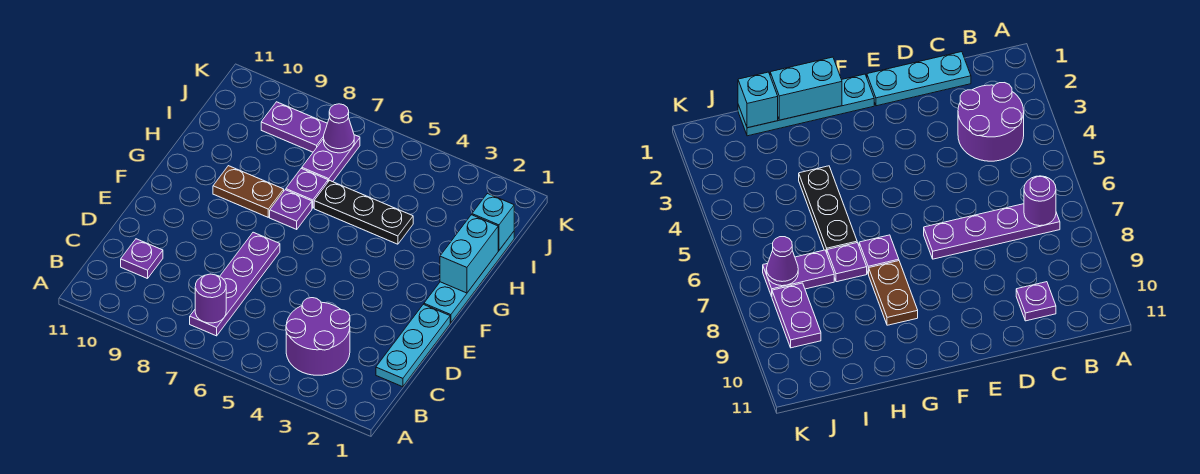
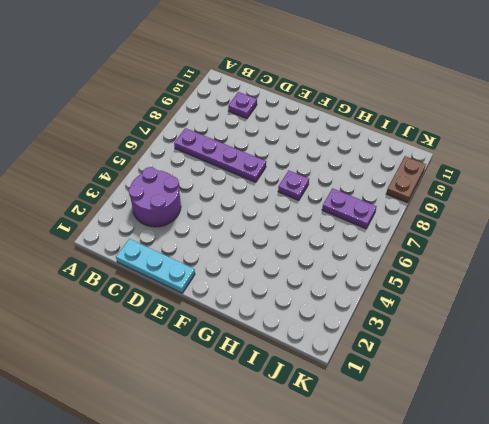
brown plate K9:K10 level 1 -> brown plate G8:G9 level 1
none -> cyan plate F1:I1 level 1
none -> black plate H4:H6 level 1
none -> purple plate H7 level 1

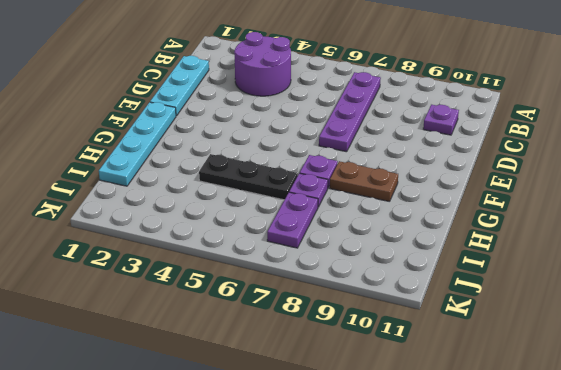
none -> purple plate J8:J9 level 1
none -> purple round brick B7 level 2
none -> cyan brick G1:H1 level 2

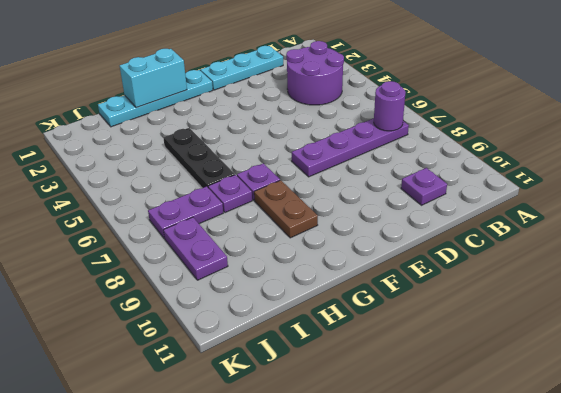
none -> cyan brick I1 level 2
none -> purple cone J7 level 2

